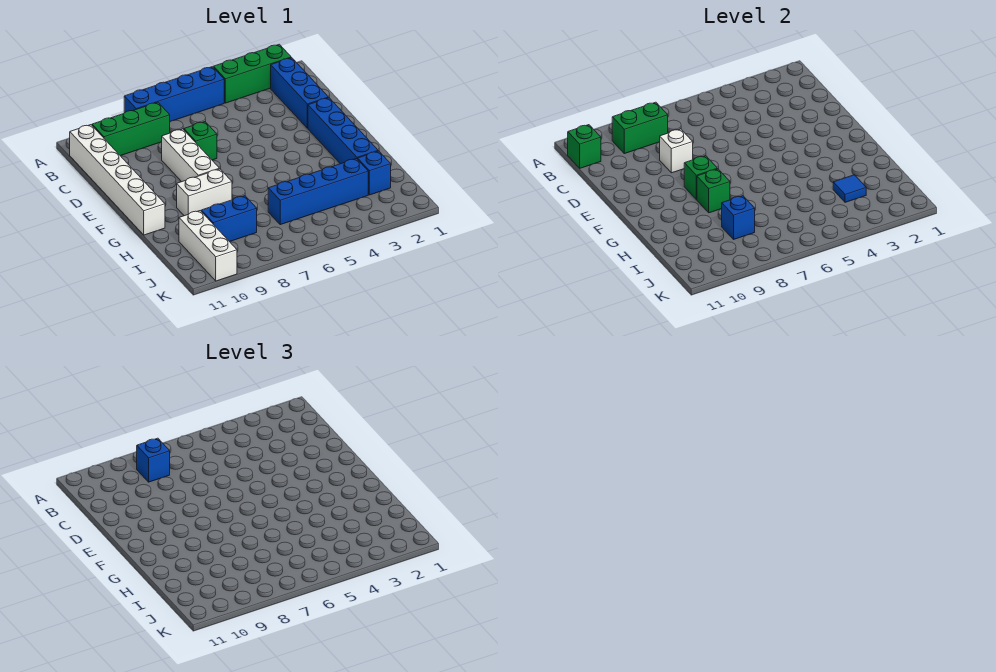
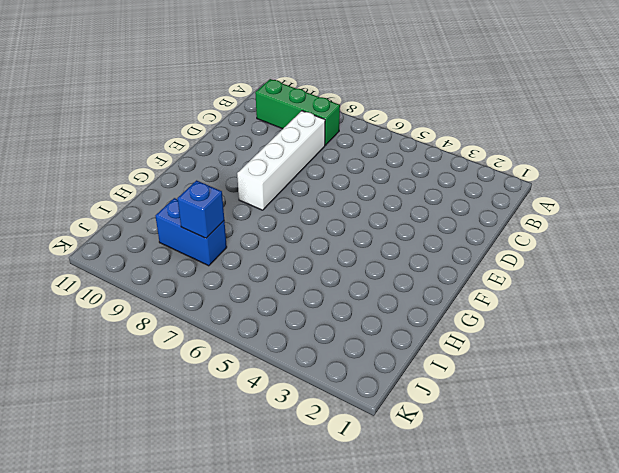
white brick C8:F8 level 1 -> white brick D8:F8 level 1
none -> green brick A2:A4 level 1
none -> blue brick A5:A8 level 1
none -> blue brick B2:D2 level 1

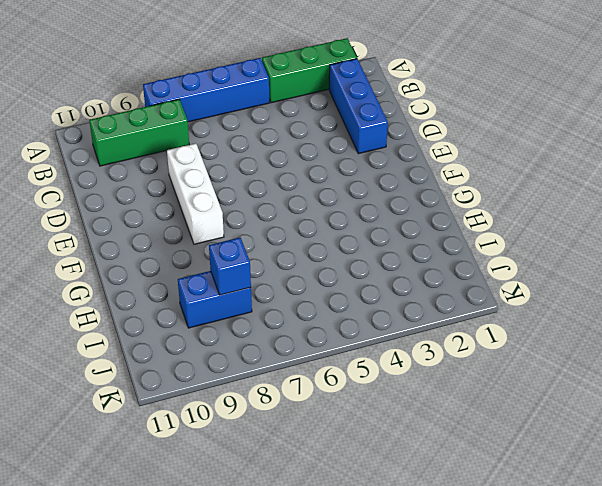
none -> white brick B11:G11 level 1
none -> green brick D7 level 1
none -> blue brick E2:H2 level 1

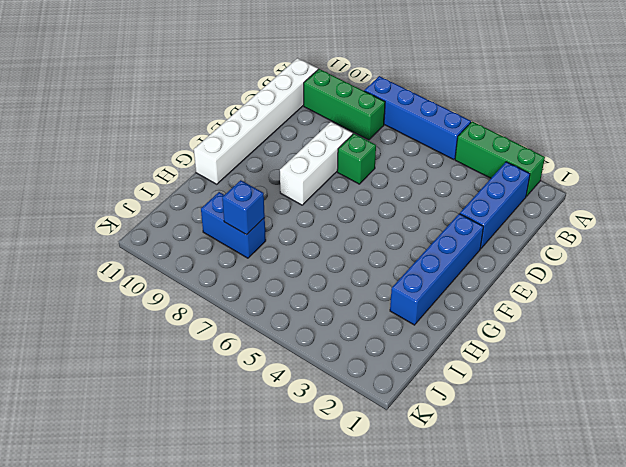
none -> white brick G8:G9 level 1
none -> blue brick I2 level 1
none -> blue brick I3:I6 level 1

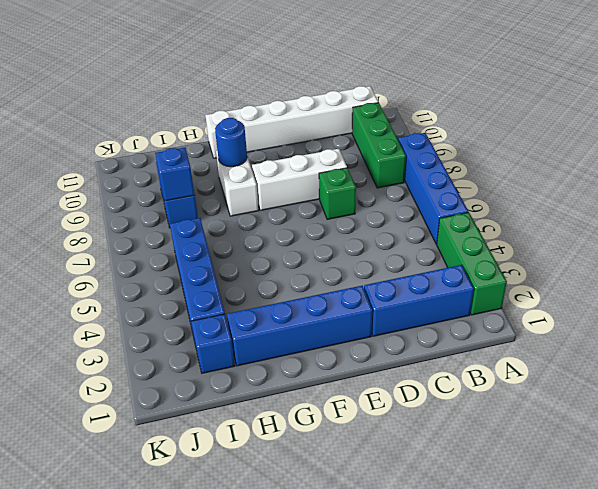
blue round brick G9 level 2 -> none
none -> white brick I10:K10 level 1
none -> green brick B8:B9 level 2
none -> green brick B11 level 2

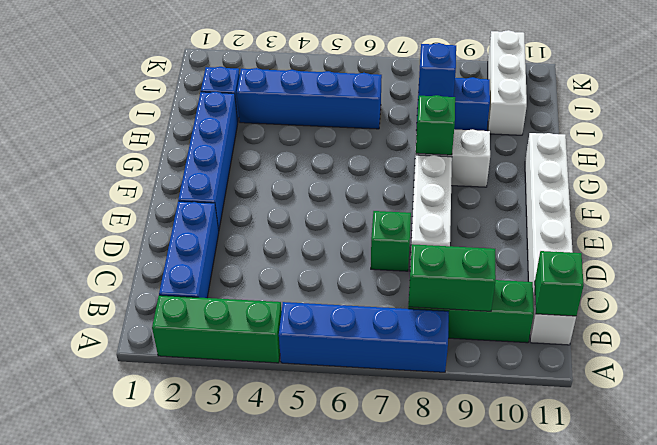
none -> white brick D8 level 2
none -> green brick F8 level 2
none -> blue tile I3 level 2

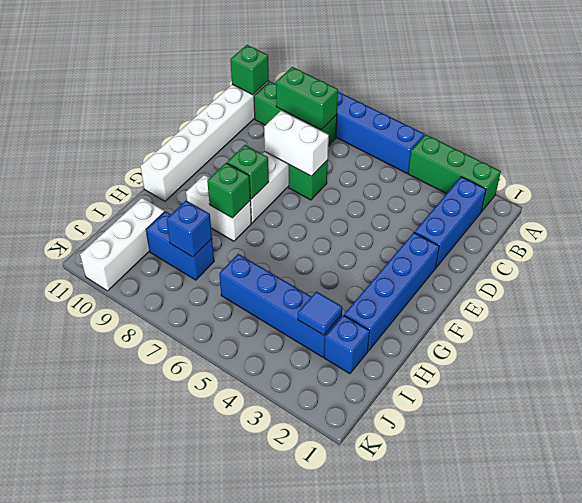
white brick D7:D8 level 2 -> white brick D8 level 2
none -> blue brick B8 level 3

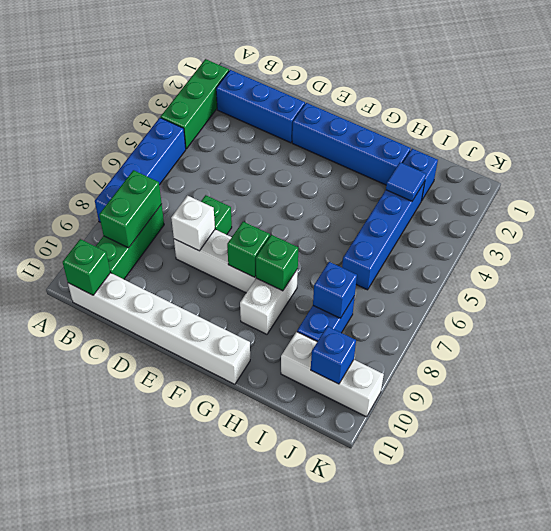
blue brick J10 level 2 -> blue brick B8 level 3

